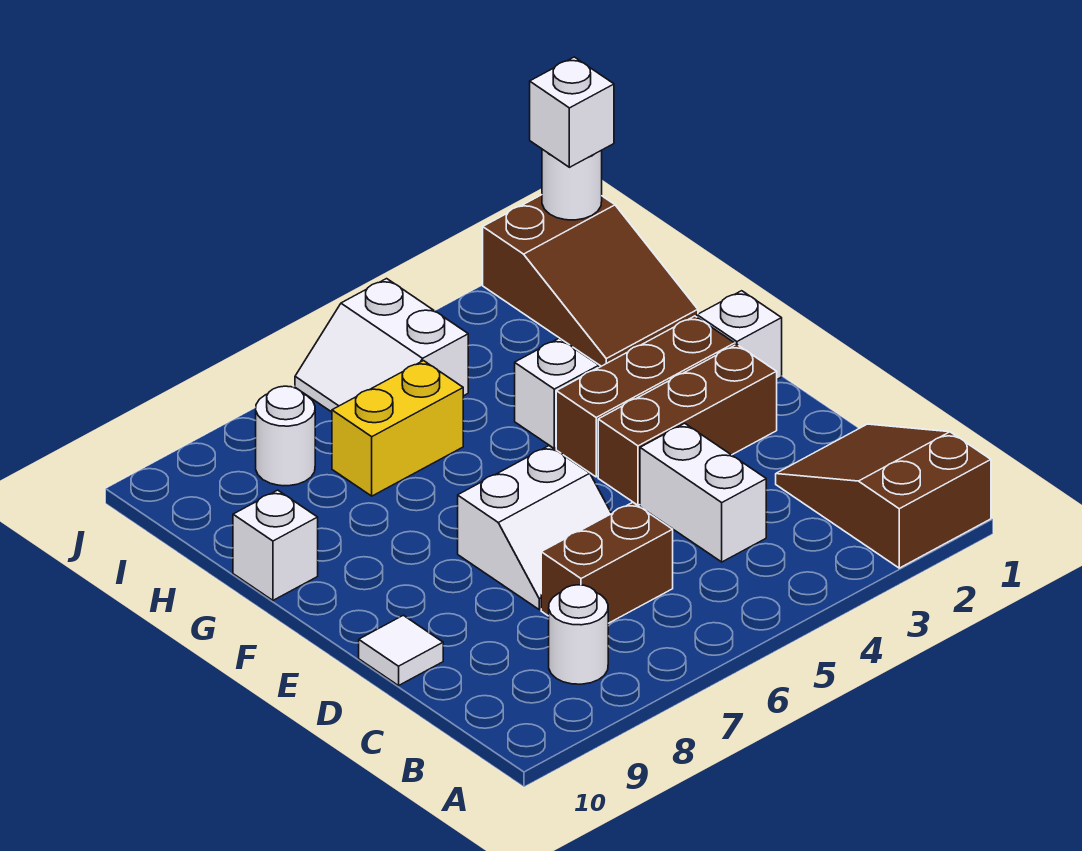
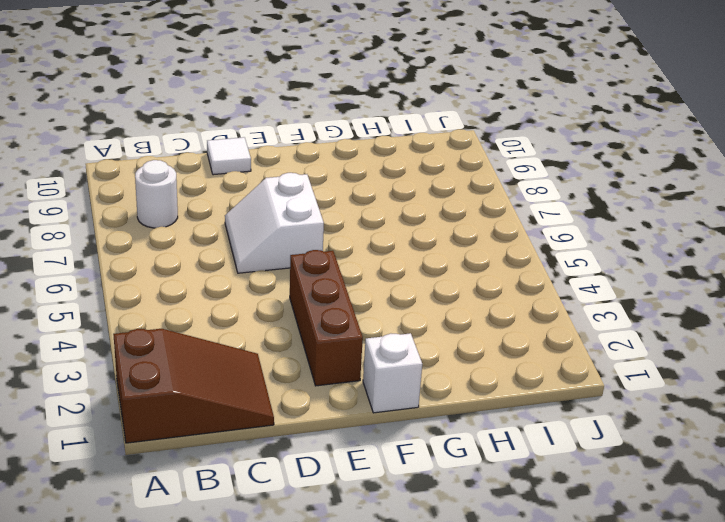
none -> white brick C4:D4 level 1
none -> brown brick C6:C7 level 1
none -> brown brick F2:F4 level 1

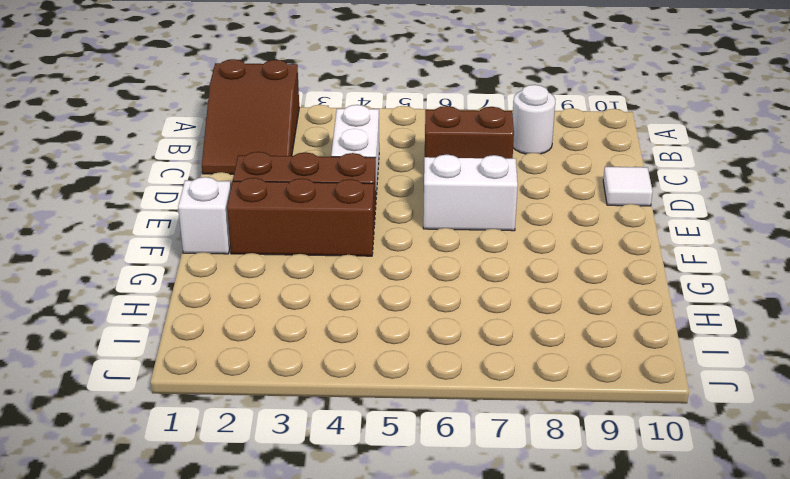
none -> white brick G4 level 1
none -> white brick G10 level 1
none -> brown slope H1:J2 level 1 top J

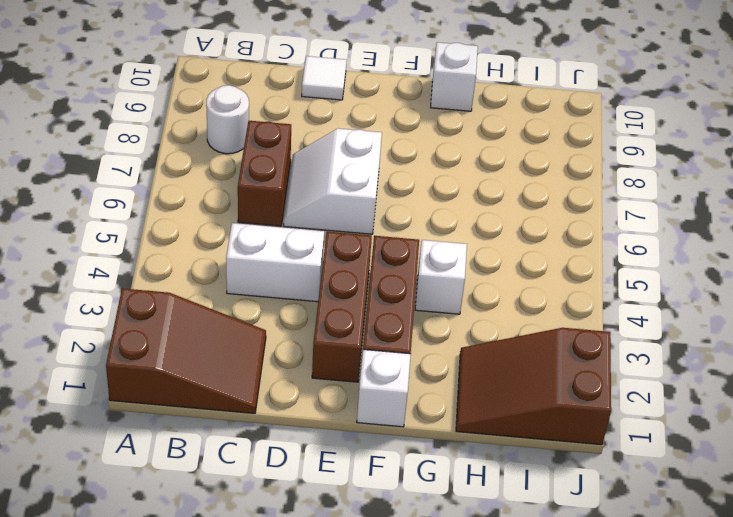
none -> yellow brick H6:H7 level 1
none -> white slope I5:J6 level 1 top 5
none -> white round brick I8 level 1

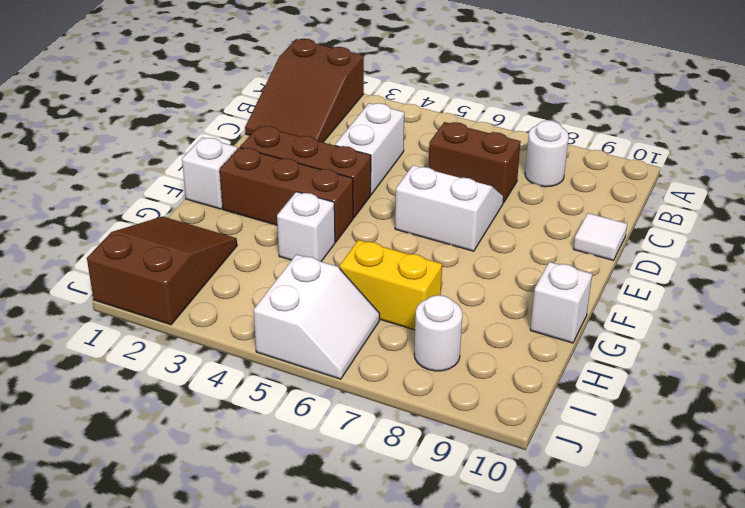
none -> white round brick J1 level 2
none -> white brick J1 level 3

